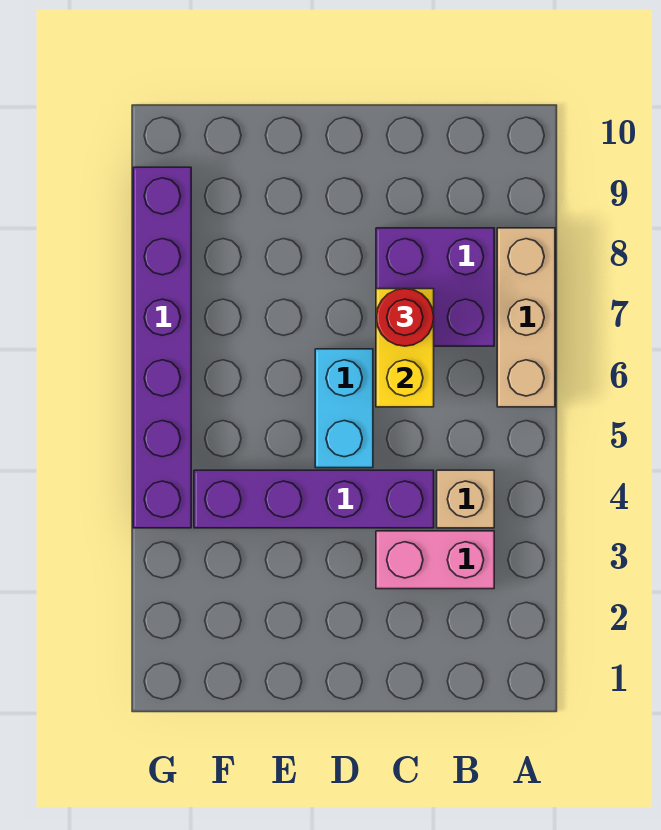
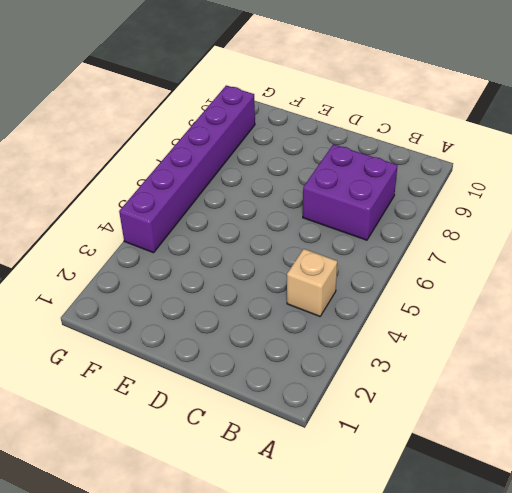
none -> tan brick A6:A8 level 1
none -> pink brick B3:C3 level 1

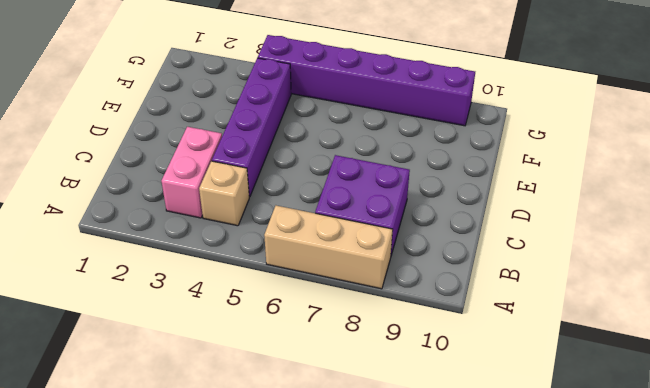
none -> cyan brick D5:D6 level 1
none -> yellow brick C6:C7 level 2

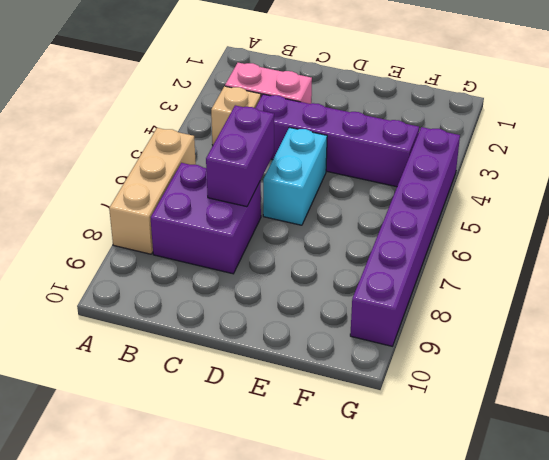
purple brick C6:C7 level 2 -> yellow brick C6:C7 level 2
none -> red round brick C7 level 3

